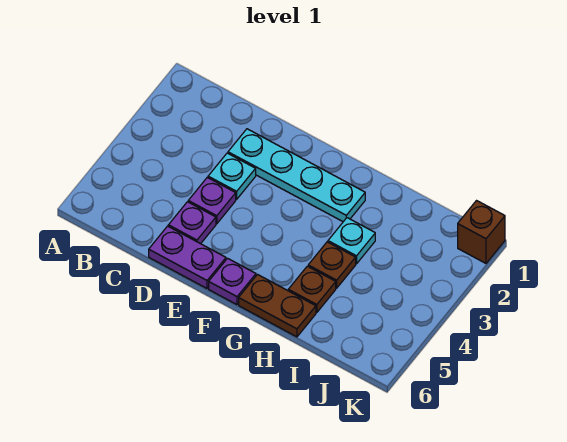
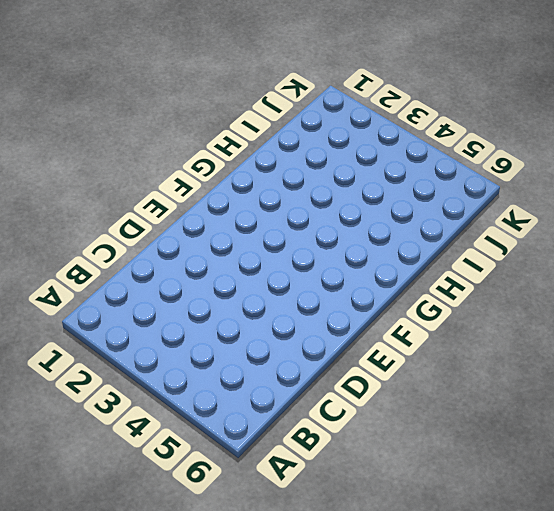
none -> cyan plate D2:G2 level 1
none -> cyan plate D3 level 1

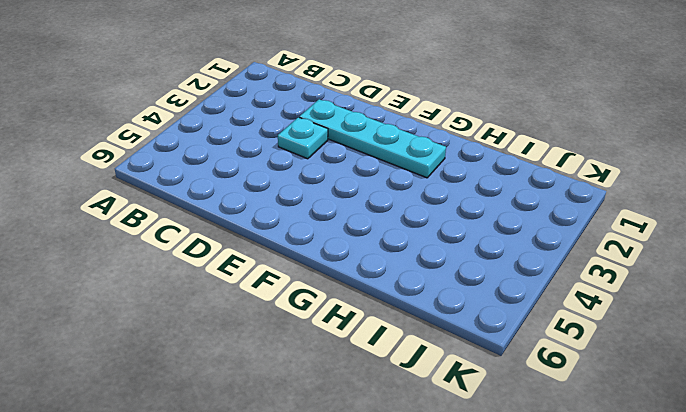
none -> purple plate D4 level 1
none -> purple plate D5 level 1

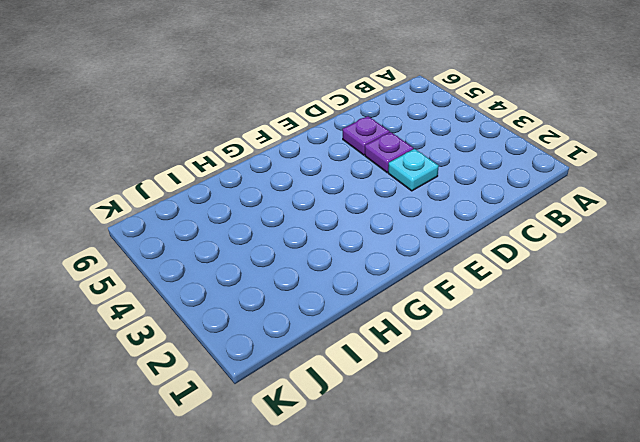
none -> cyan plate D2:G2 level 1
none -> purple plate D6:E6 level 1

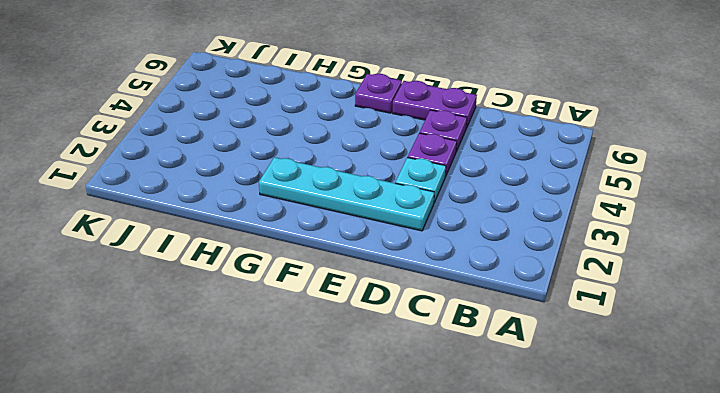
none -> brown plate G6:H6 level 1
none -> cyan plate H3 level 1

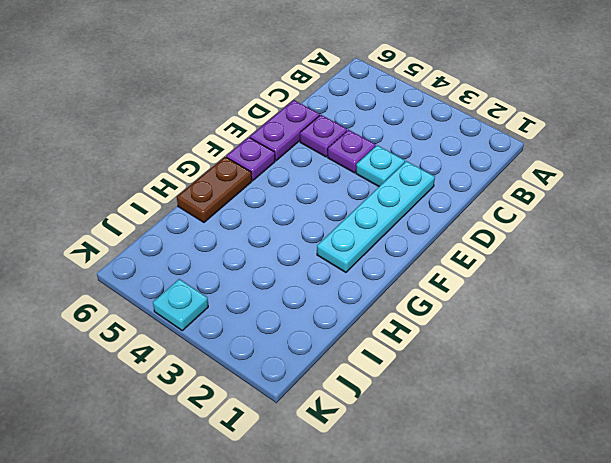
cyan plate K4 level 1 -> cyan plate H3 level 1
none -> brown plate H4 level 1
none -> brown plate H5 level 1

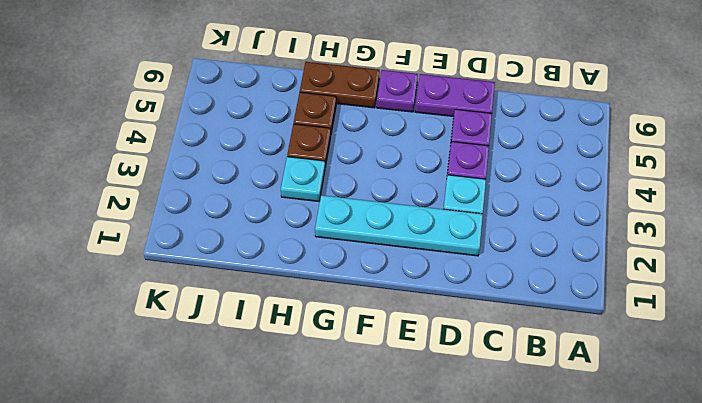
none -> brown brick K1 level 1

